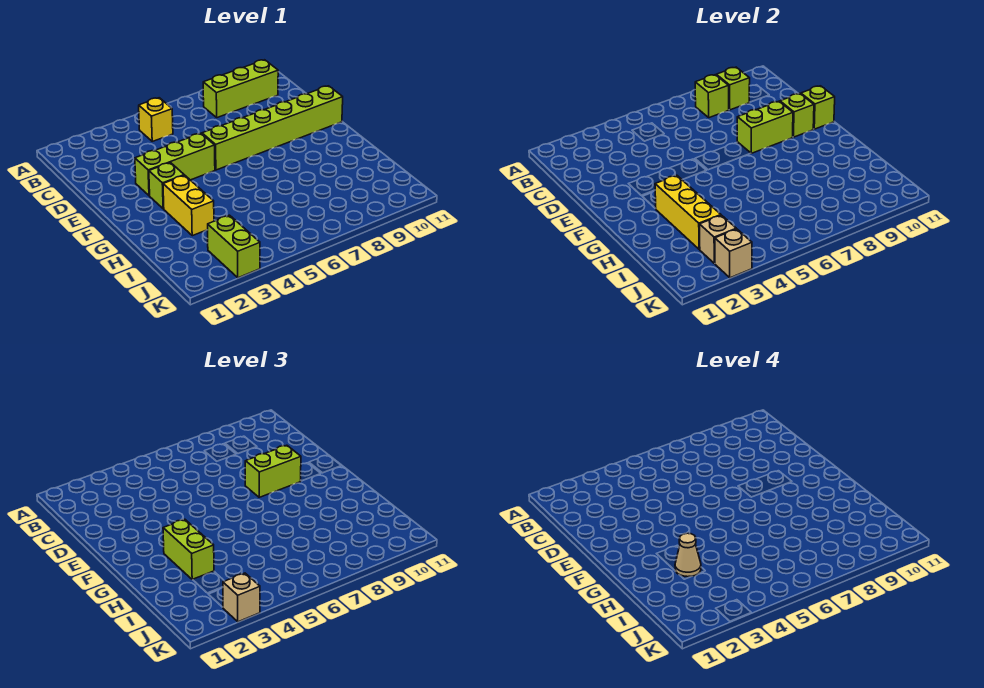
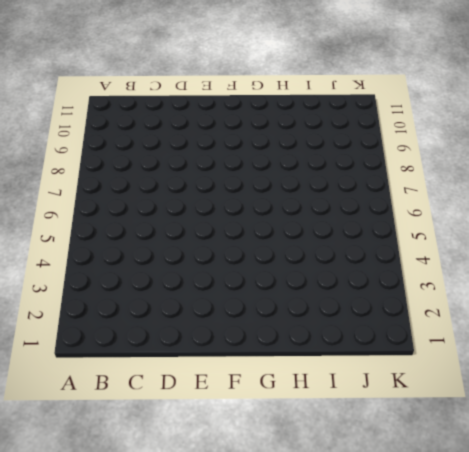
none -> yellow brick B5 level 1
none -> lime brick B8:B10 level 1
none -> lime brick E3:E5 level 1

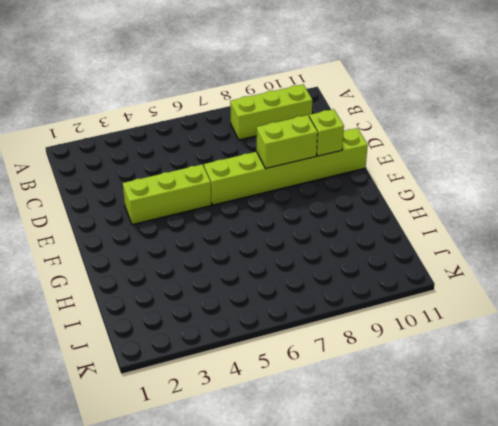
none -> yellow brick B5 level 1
none -> lime brick F3 level 1
none -> yellow brick G3:H3 level 1

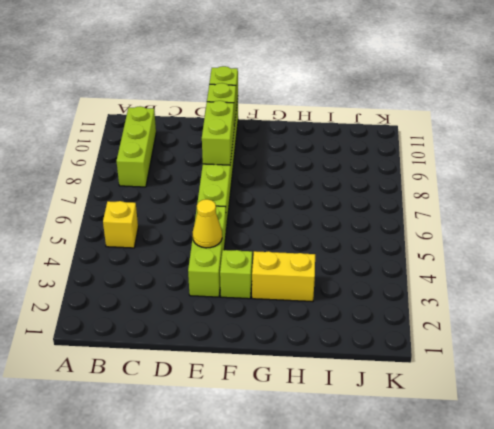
yellow cone E4 level 2 -> none
none -> lime brick J3:K3 level 1
none -> lime brick B8 level 2
none -> lime brick B9 level 2

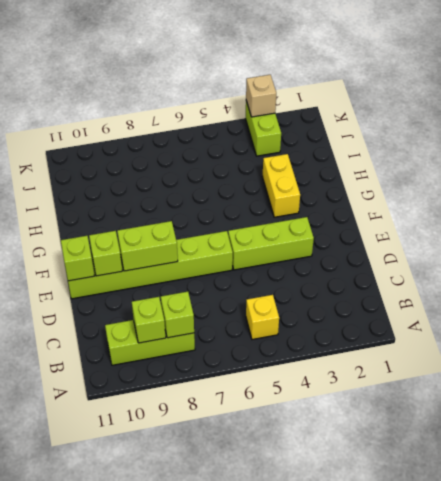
none -> lime brick F3 level 1
none -> yellow brick G3:I3 level 2
none -> tan brick J3 level 2

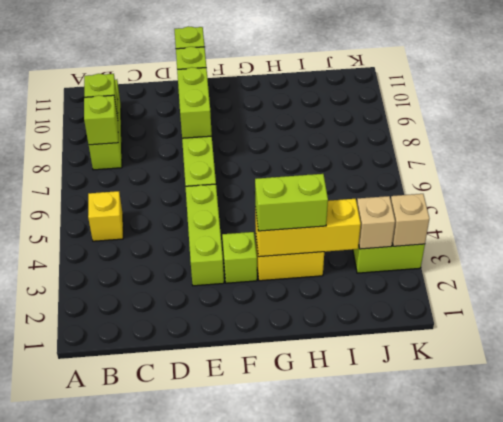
none -> lime brick E8:E9 level 3
none -> tan brick K3 level 3
none -> tan cone H3 level 4

